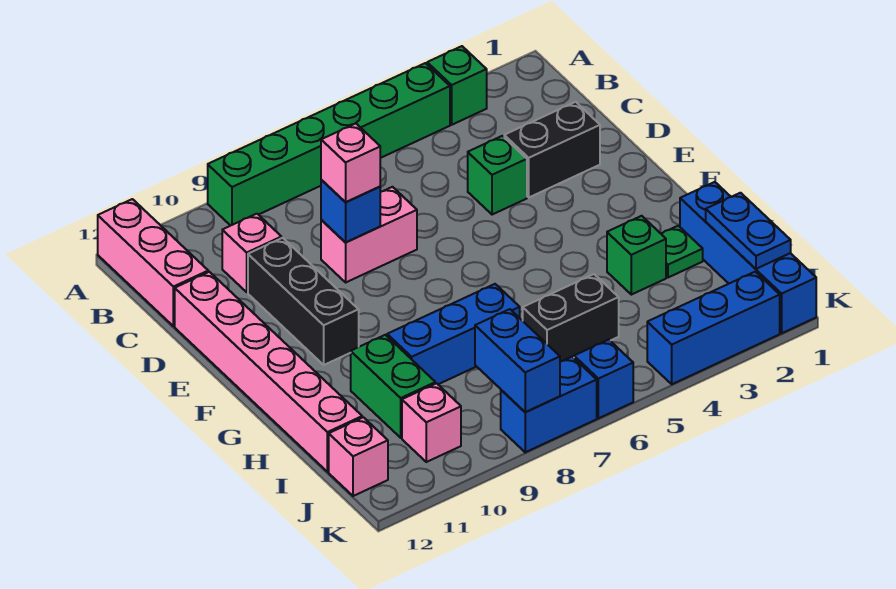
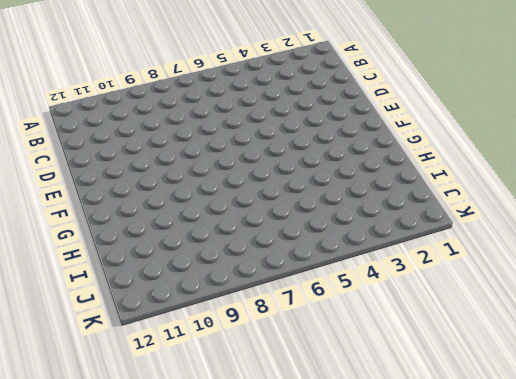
none -> green brick A3 level 1
none -> green brick A4:A9 level 1
none -> pink brick A12:C12 level 1

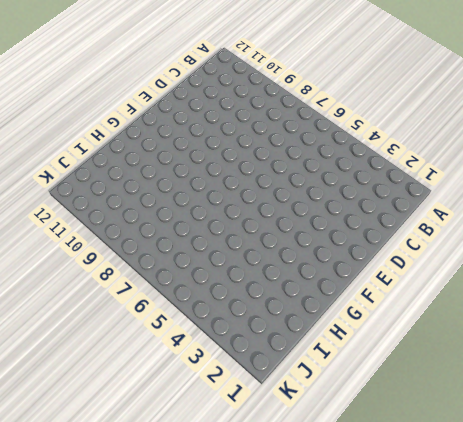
none -> green brick A3 level 1
none -> green brick A4:A9 level 1
none -> pink brick A12:C12 level 1

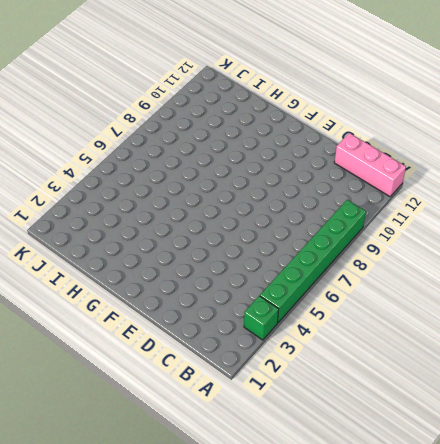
none -> pink brick C10 level 1
none -> black brick D2:D3 level 1
none -> green brick D4 level 1

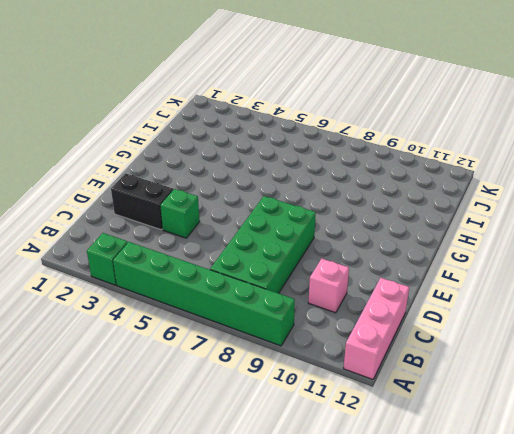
green brick B7:E8 level 1 -> pink brick D7:D8 level 1
none -> black brick D10:F10 level 1
none -> pink brick D12:I12 level 1
none -> blue brick H1:K1 level 1

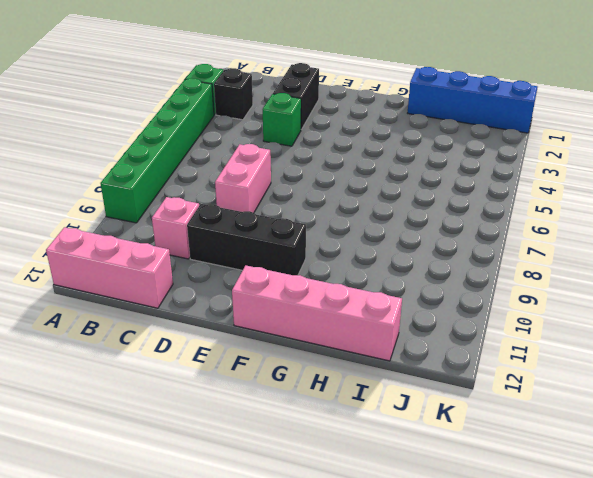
black brick B3 level 1 -> none
pink brick F12:I12 level 1 -> pink brick D12:I12 level 1
none -> green plate H2 level 1
none -> green brick H3 level 1
none -> blue brick H7:H9 level 1

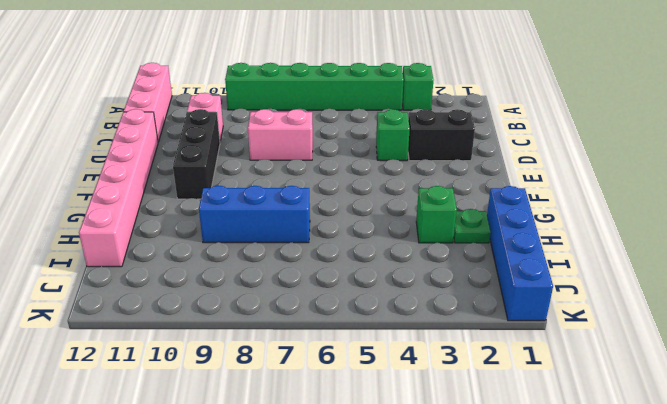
none -> green brick H10:I10 level 1
none -> black brick I5:I6 level 1
none -> pink brick J10 level 1

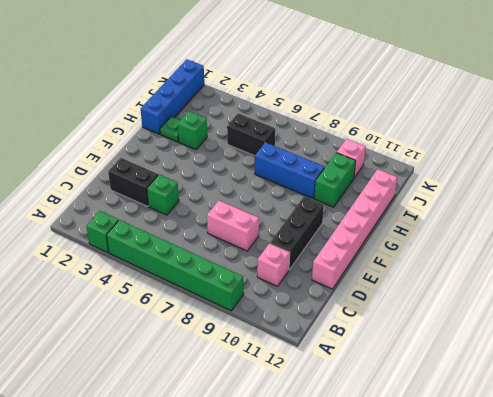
none -> pink brick A12:C12 level 1
none -> pink brick J12 level 1
none -> blue brick K2:K4 level 1

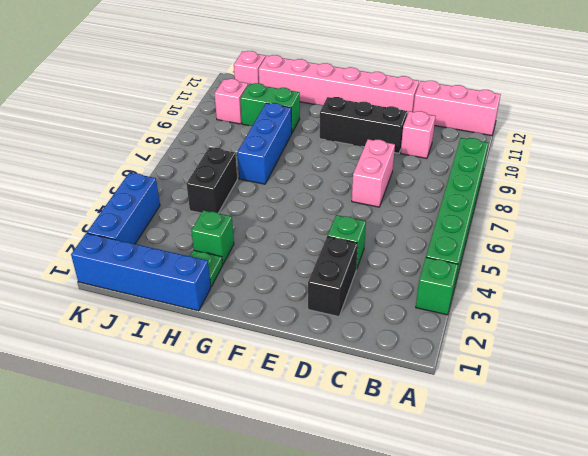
none -> blue brick K6 level 1
none -> blue brick K7:K8 level 1
none -> blue brick D8 level 2

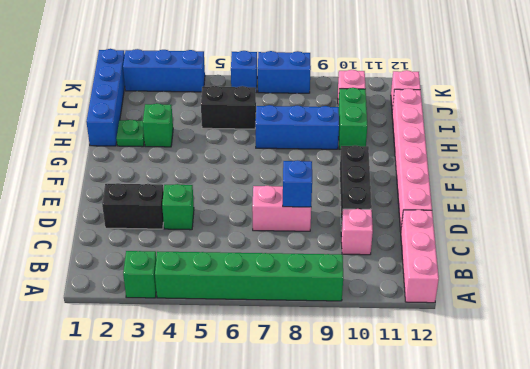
none -> blue plate I1:J1 level 2
none -> blue brick J8:K8 level 2
none -> pink brick D8 level 3

